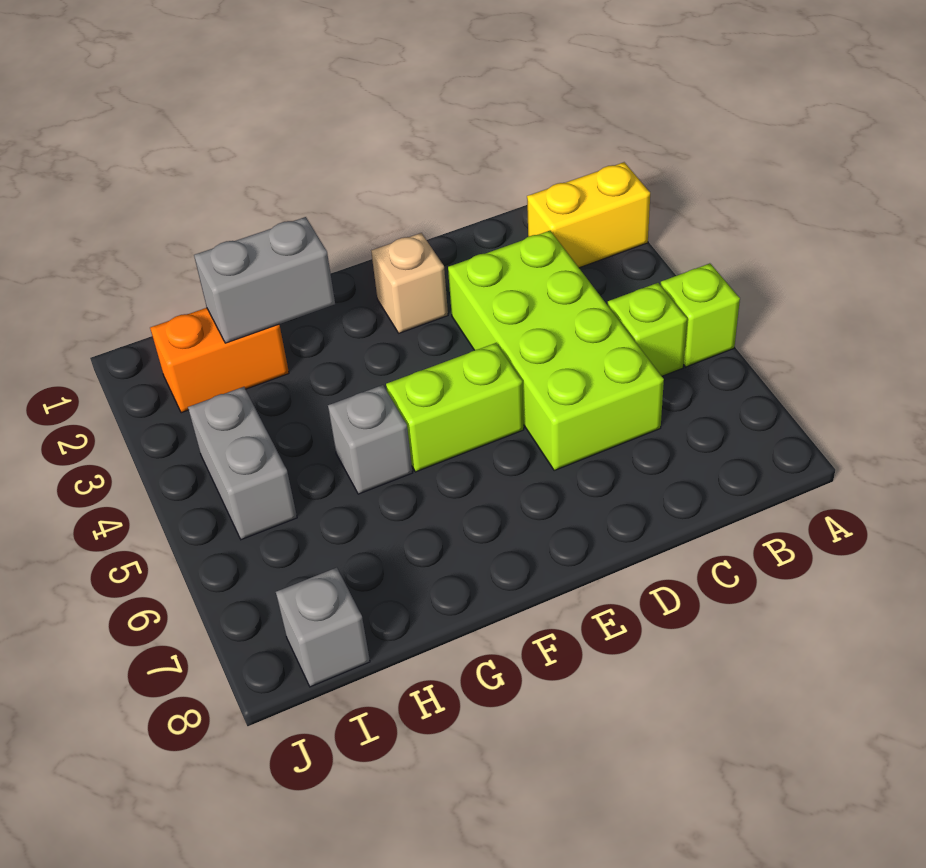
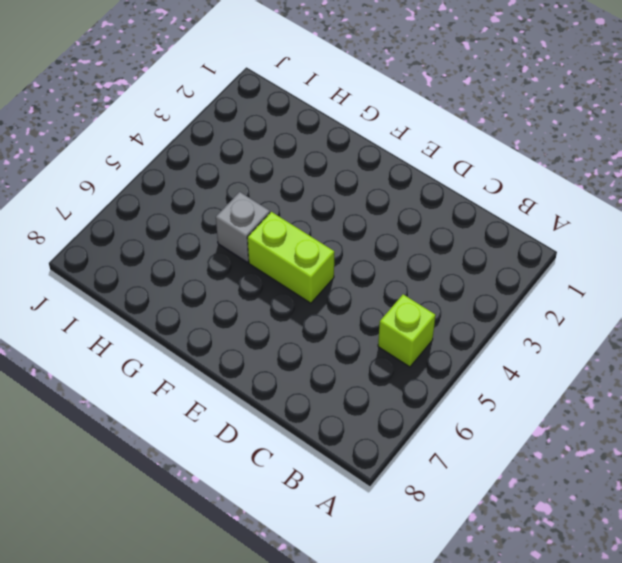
none -> yellow brick A2:B2 level 1
none -> lime brick A5 level 1

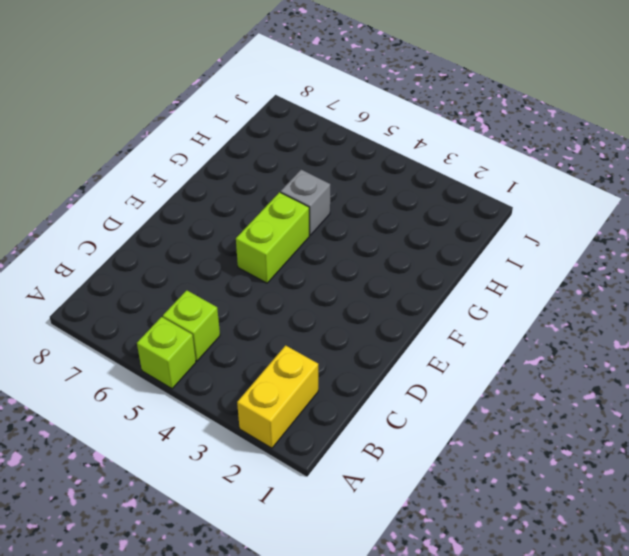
none -> lime brick C3:D6 level 1
none -> tan brick E2 level 1

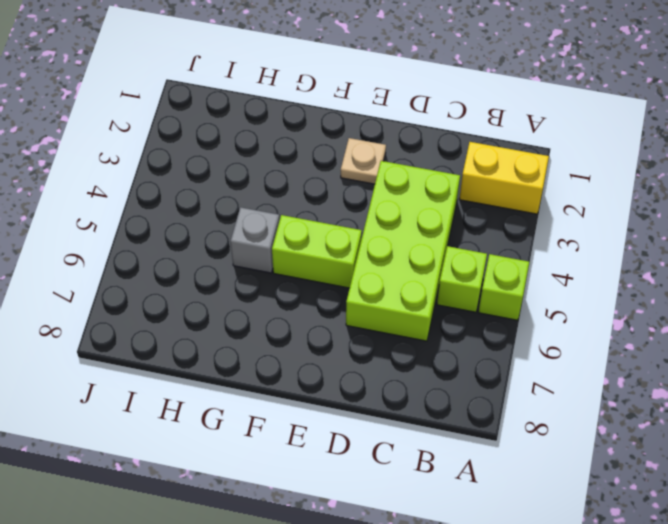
tan plate E2 level 1 -> tan brick E2 level 1
none -> orange brick H2:I2 level 1
none -> grey brick I4:I5 level 1

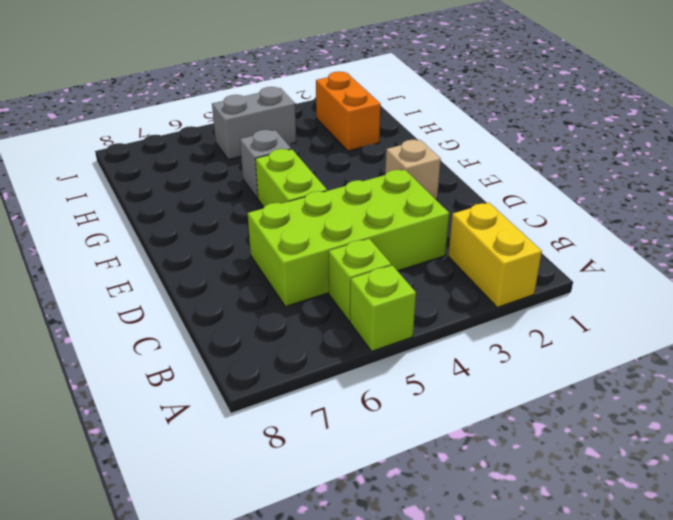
none -> grey brick I8 level 1
none -> grey brick G2:H2 level 2

